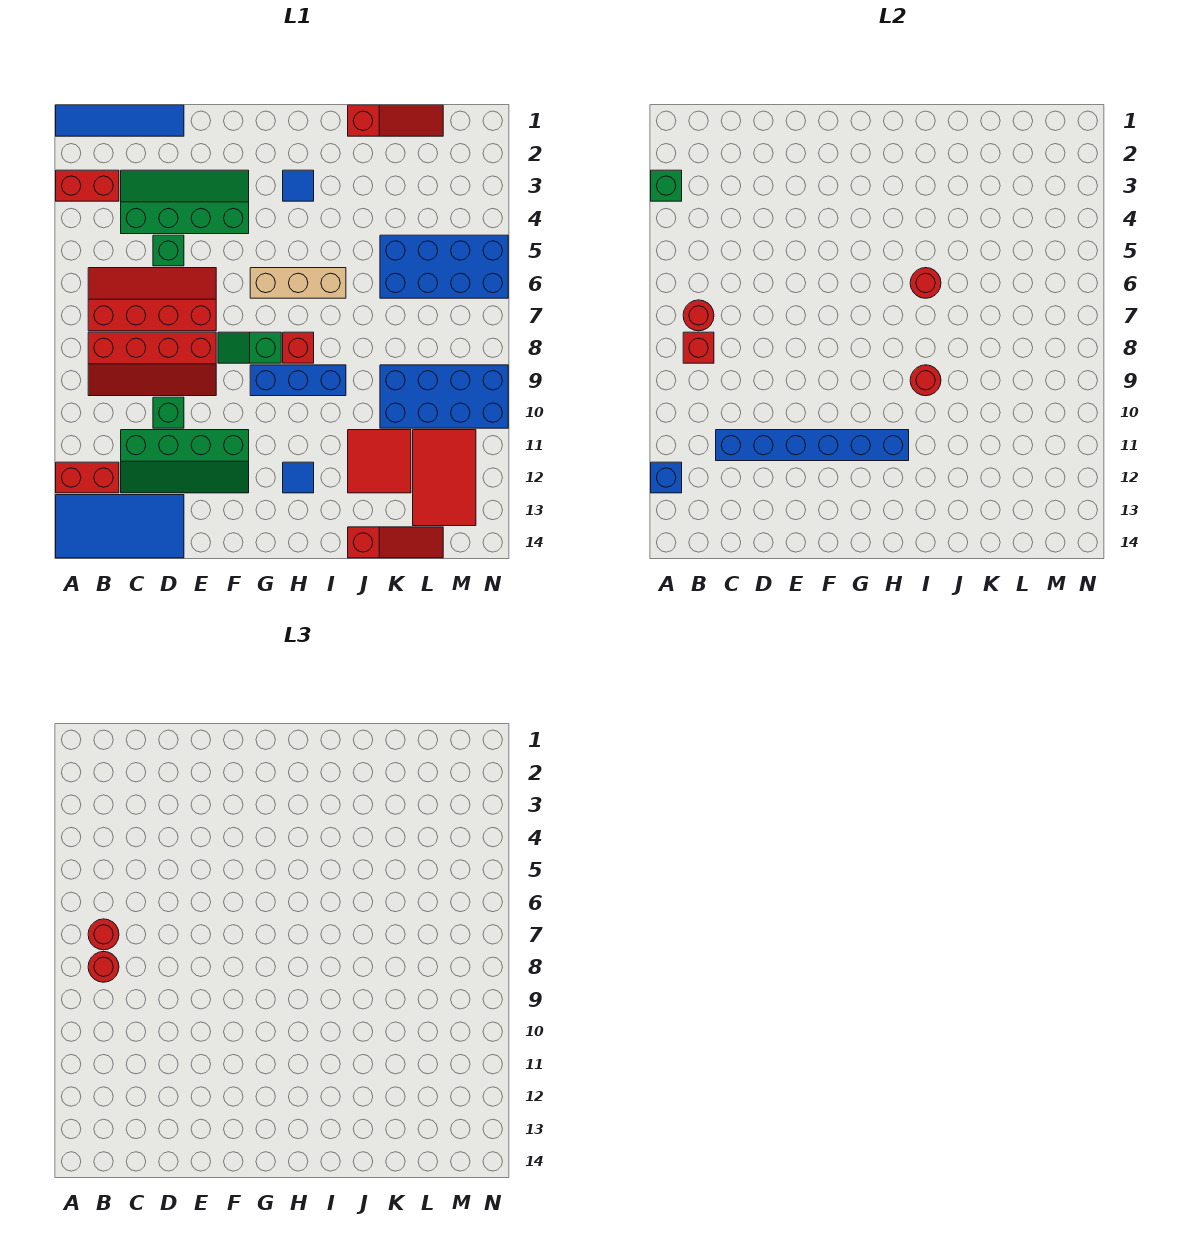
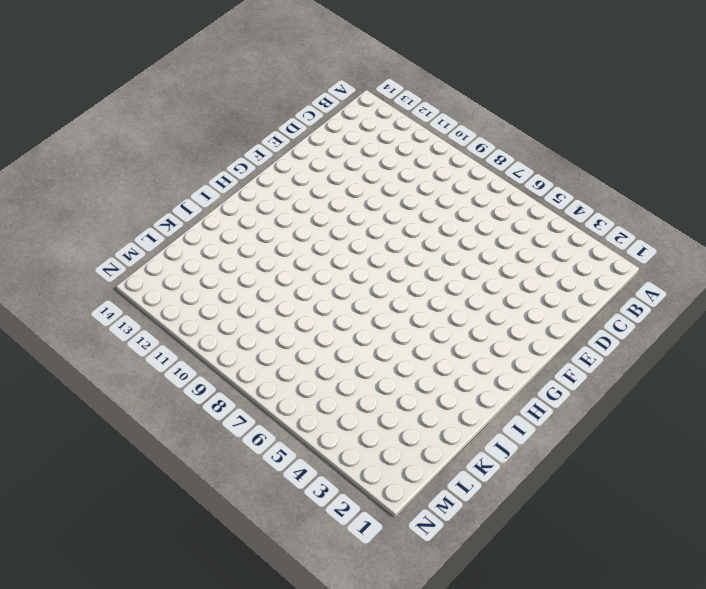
none -> blue tile A1:D1 level 1
none -> red brick A3:B3 level 1
none -> red brick A12:B12 level 1
none -> blue tile A13:D14 level 1

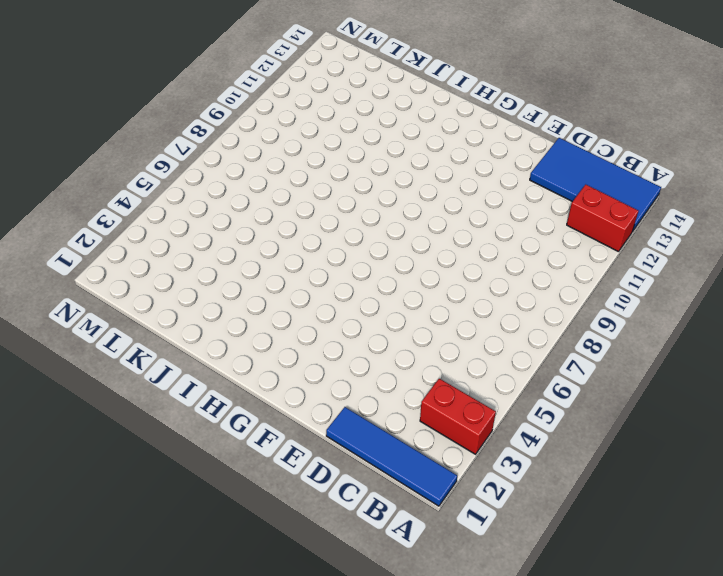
none -> red slope B6:E7 level 1 top 7
none -> red slope B8:E9 level 1 top 8
none -> green slope C3:F4 level 1 top 4
none -> green slope C11:F12 level 1 top 11

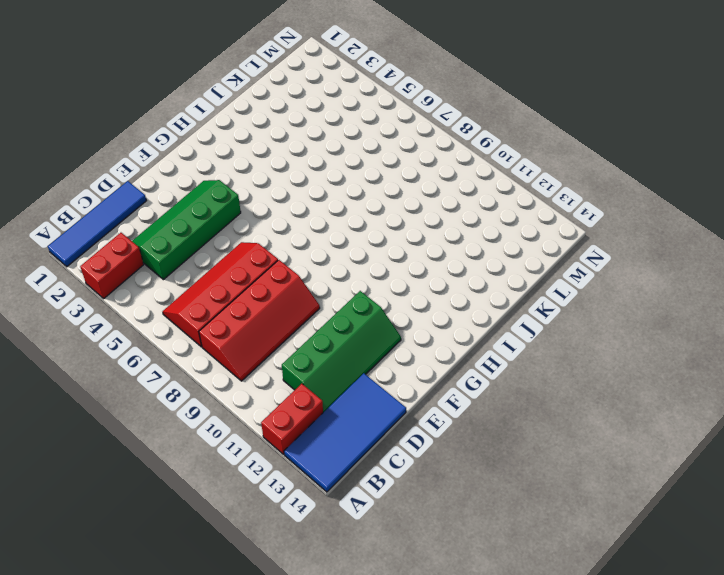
none -> green brick D5 level 1
none -> green brick D10 level 1
none -> green slope F8:G8 level 1 top G
none -> tan brick G6:I6 level 1

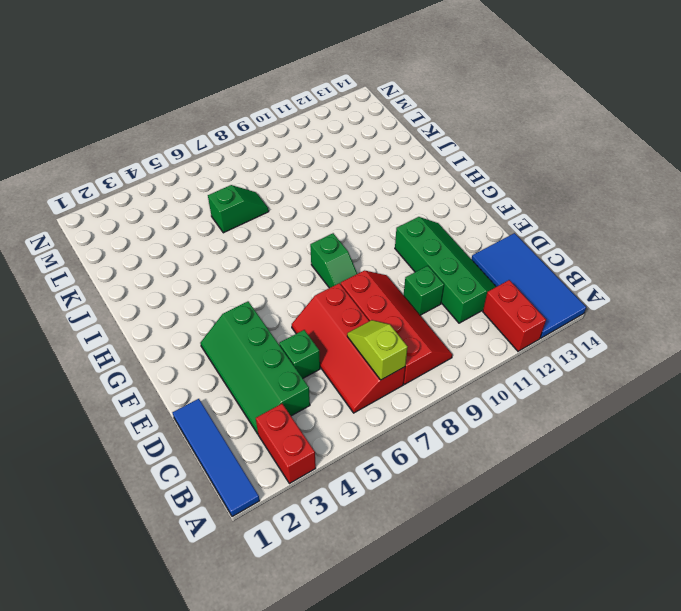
lime slope B7:C7 level 2 top B -> red round brick B7 level 2
green slope K6:K7 level 1 top 6 -> blue brick K5:N6 level 1
none -> tan brick G6:I6 level 1
none -> blue brick G9:I9 level 1
none -> blue tile H3 level 1
none -> red brick H8 level 1

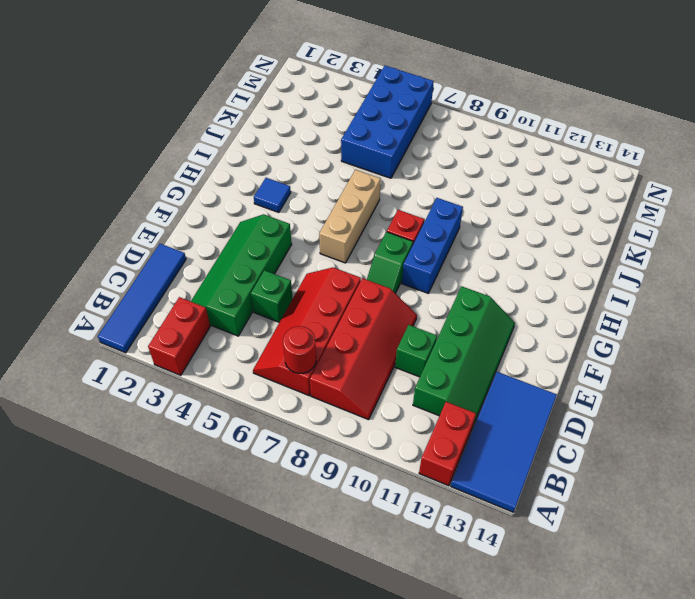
none -> blue tile H12 level 1
none -> red slope J1:L1 level 1 top J
none -> red tile J11:K12 level 1
none -> red slope J14:L14 level 1 top J

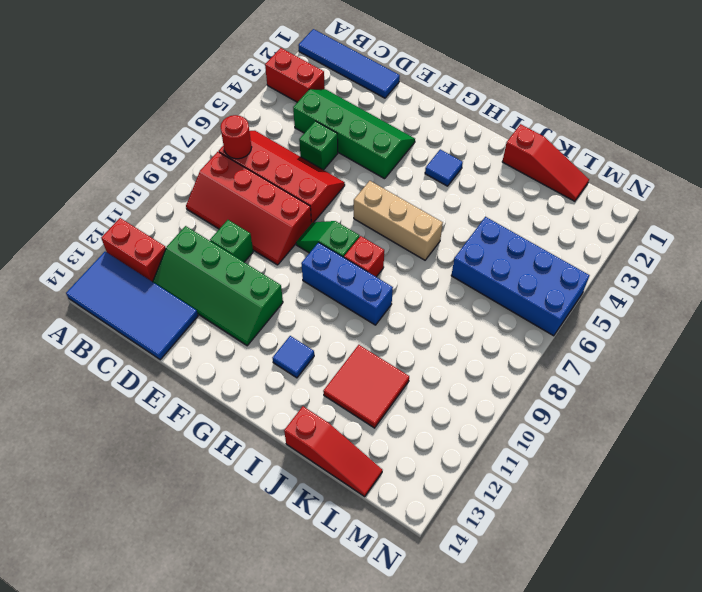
none -> blue brick K9:N10 level 1
none -> red tile L11:M13 level 1
none -> green brick A3 level 2
none -> blue brick A12 level 2

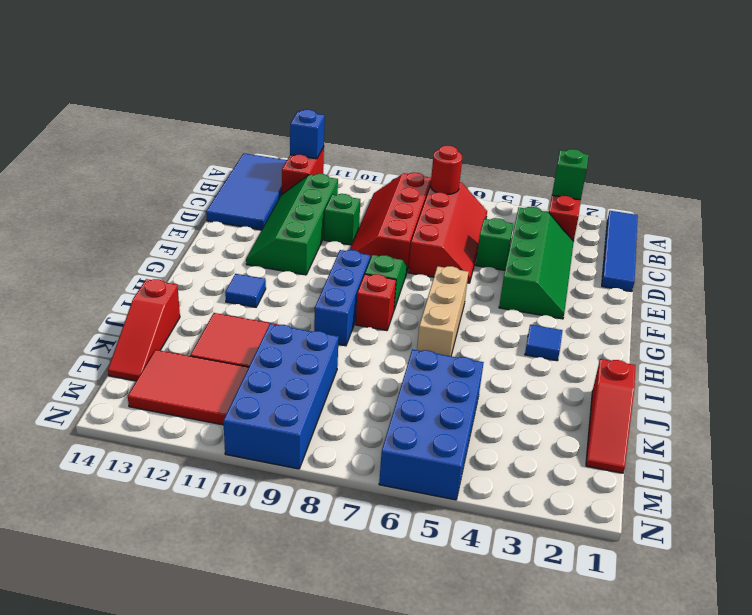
none -> red brick B8 level 2
none -> blue brick C11:H11 level 2
none -> red round brick I6 level 2
none -> red round brick I9 level 2

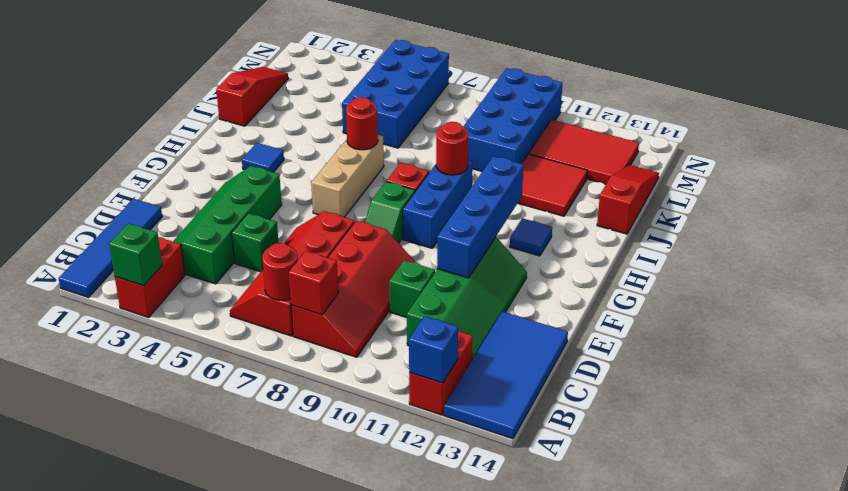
blue brick E11:H11 level 2 -> blue brick C11:H11 level 2
none -> red round brick B7 level 3
none -> red round brick B8 level 3

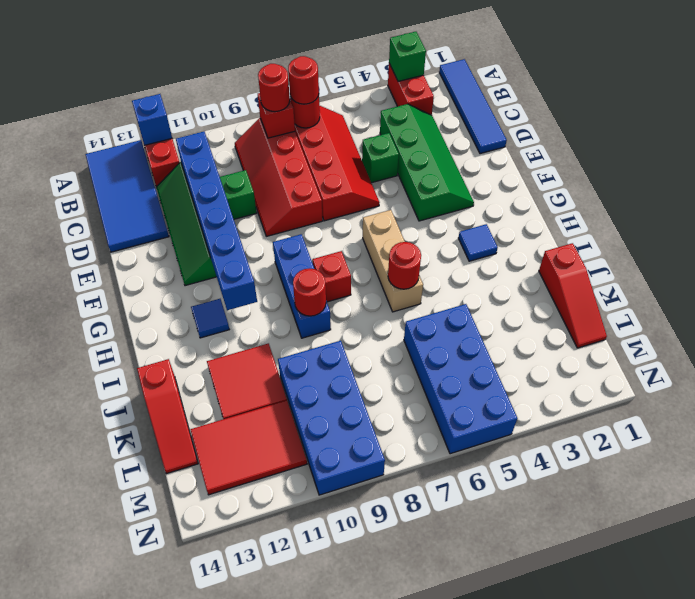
none -> green slope F8:G8 level 1 top G

